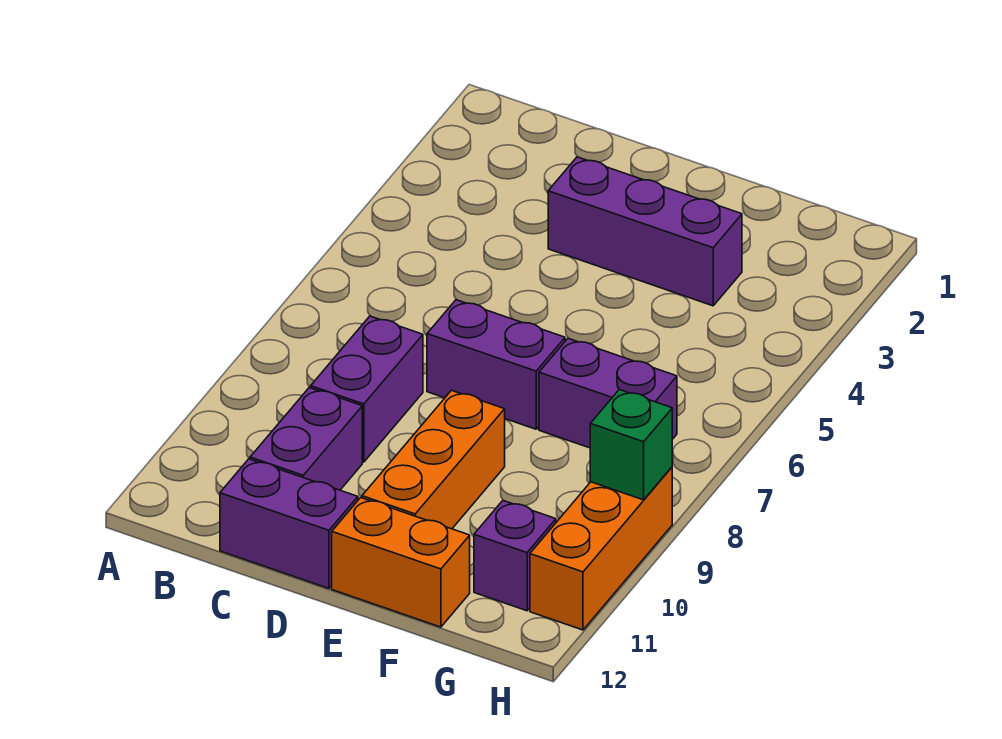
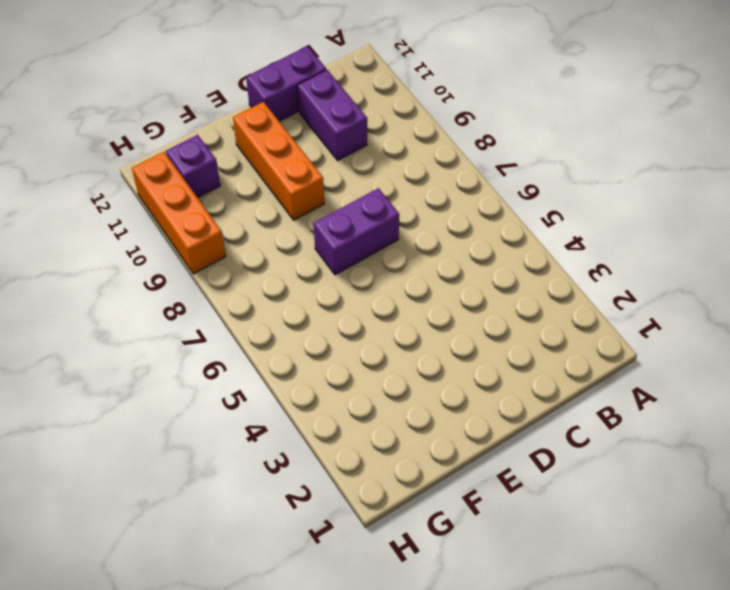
none -> purple brick C8:C9 level 1
none -> purple brick D3:F3 level 1

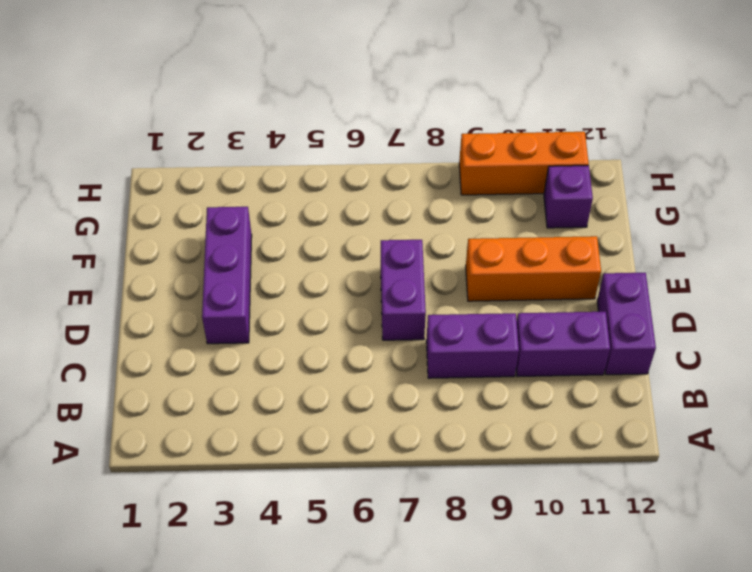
none -> orange brick E12:F12 level 1
none -> purple brick F7:G7 level 1

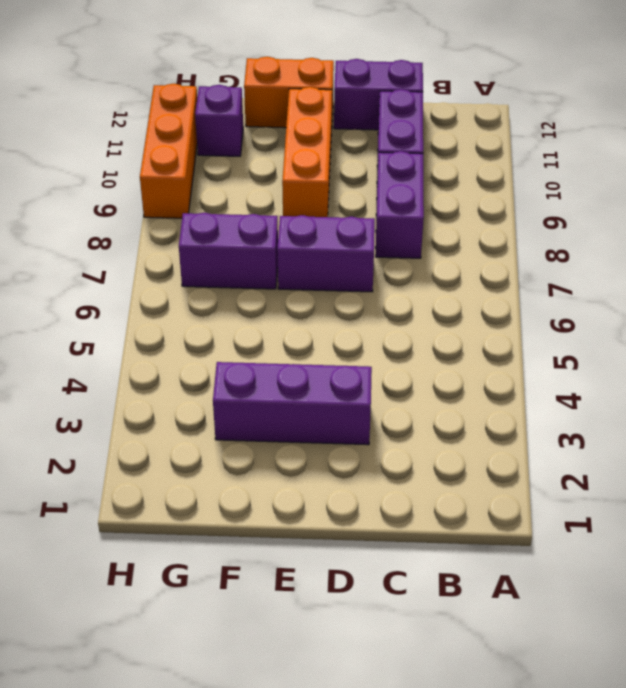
none -> green brick H9 level 2

